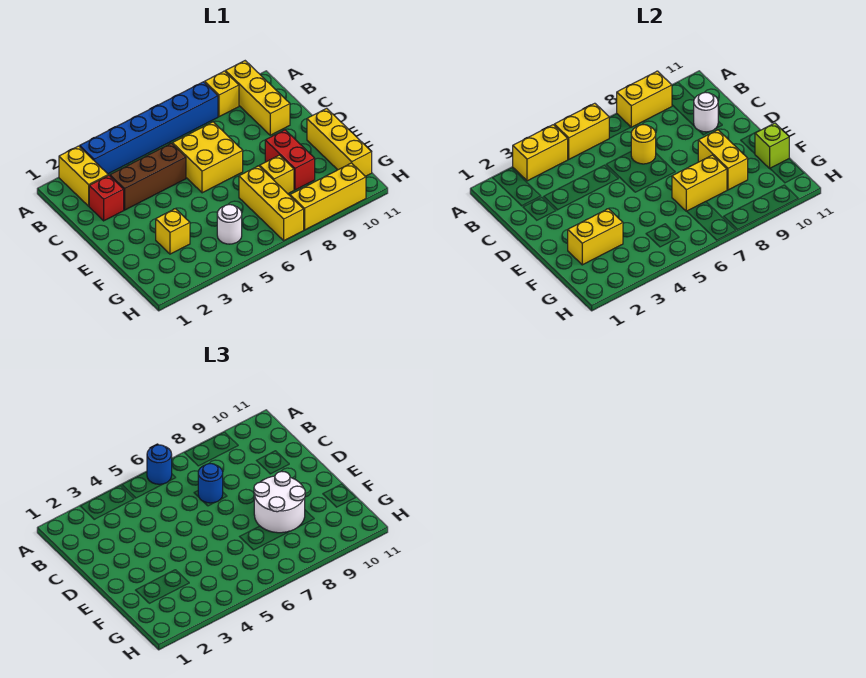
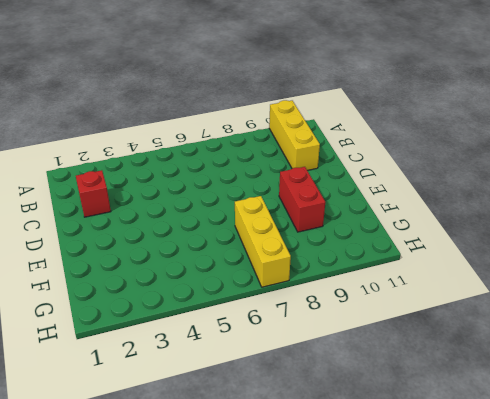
none -> yellow brick A2:B2 level 1
none -> blue brick A3:A8 level 1
none -> yellow brick A9 level 1

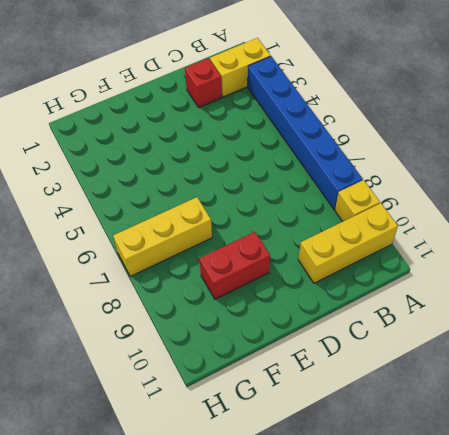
none -> brown brick C3:C5 level 1
none -> yellow brick C6:D7 level 1
none -> yellow brick E11:G11 level 1

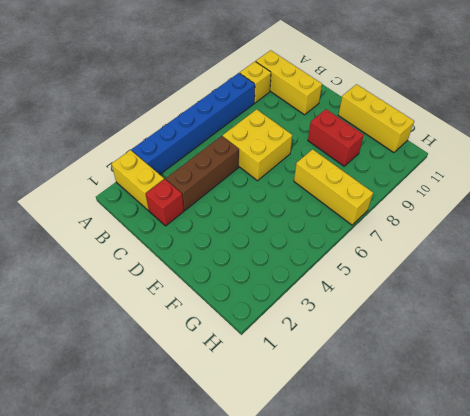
none -> yellow brick F3 level 1
none -> yellow brick F8 level 1
none -> white round brick G5 level 1

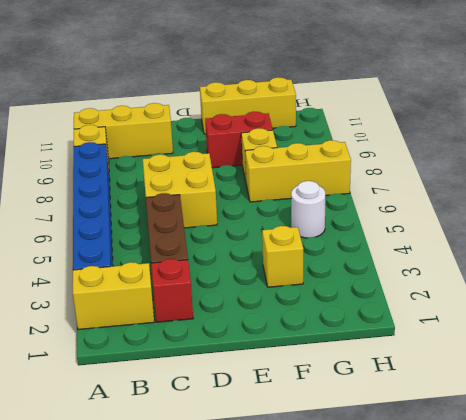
none -> yellow brick H8:H10 level 1
none -> yellow brick A3:A4 level 2
none -> yellow brick A5:A6 level 2

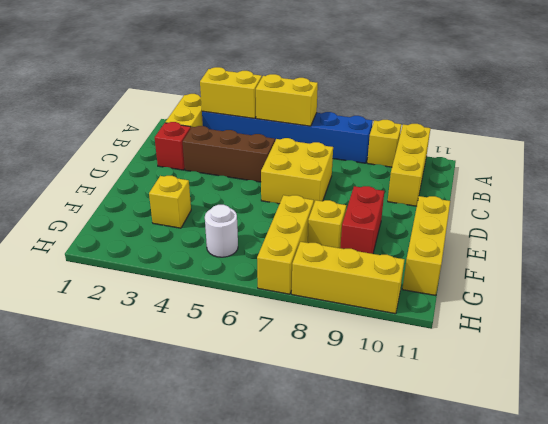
none -> yellow brick A8:A9 level 2
none -> yellow round brick C7 level 2
none -> white round brick C10 level 2

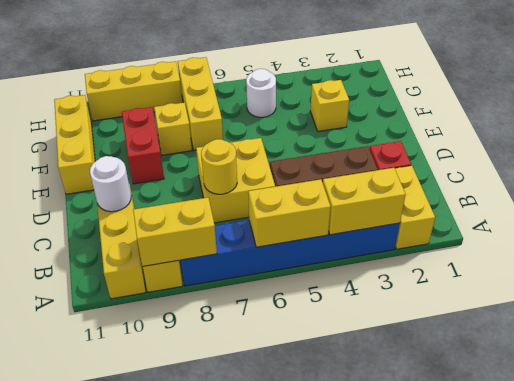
none -> yellow brick E9:F9 level 2
none -> yellow brick F2:F3 level 2
none -> yellow brick F7:F8 level 2

